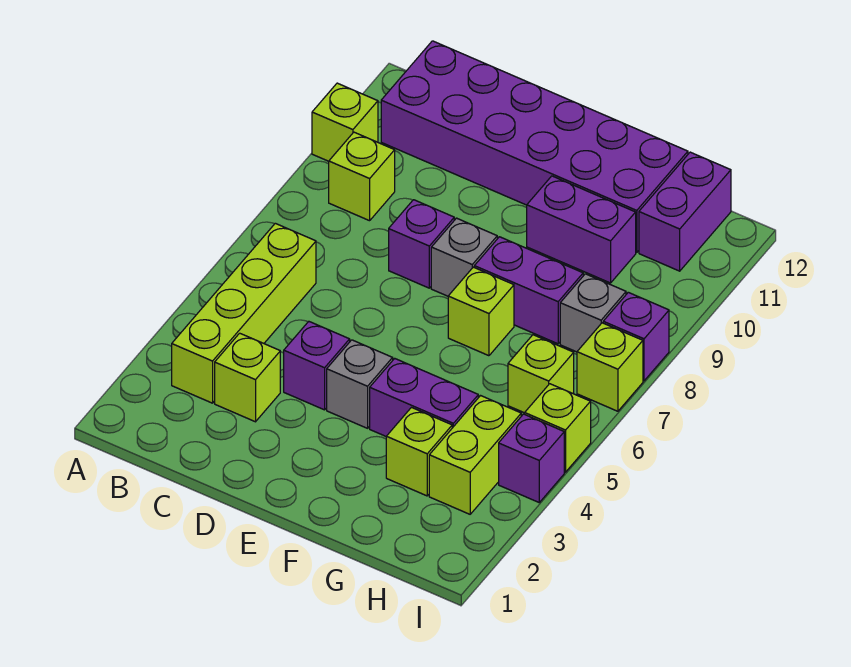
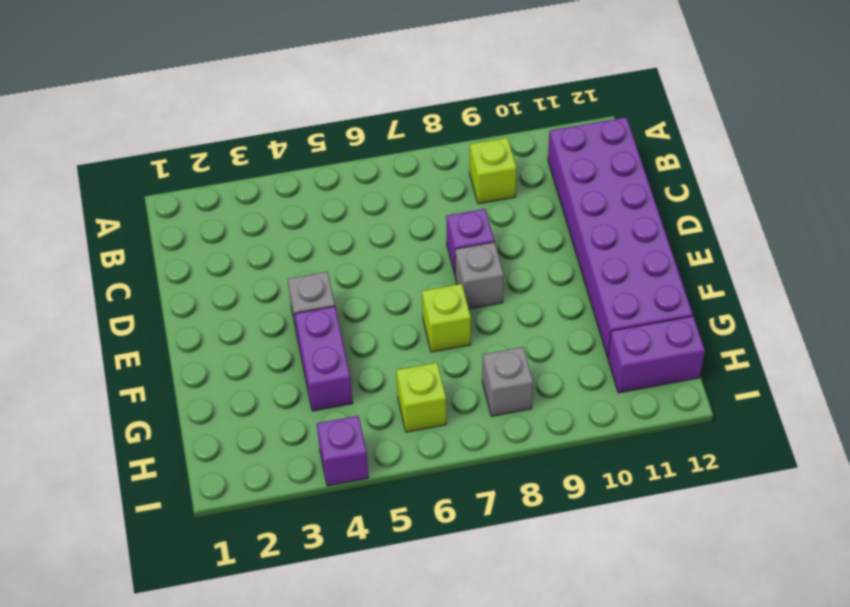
none -> lime brick A10 level 1
none -> lime brick B3:B6 level 1
none -> lime brick C3 level 1

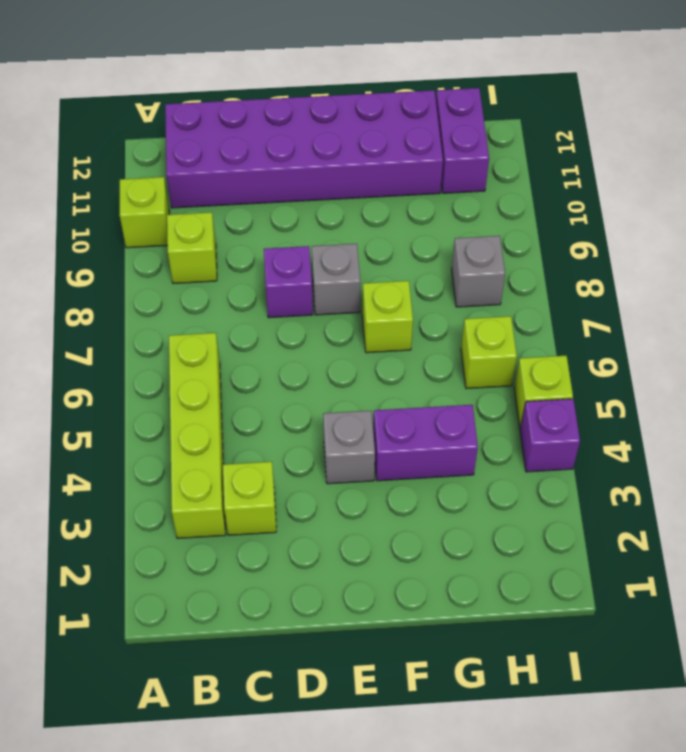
none -> purple brick D4 level 1
none -> purple brick F8:G8 level 1
none -> purple brick F10:G10 level 1

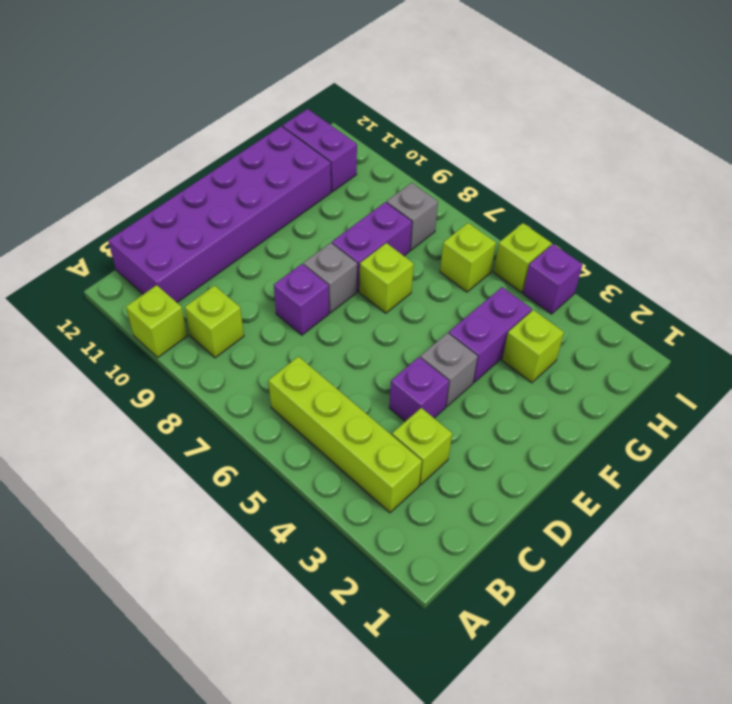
none -> purple brick F10:G10 level 1
none -> lime brick H3:H4 level 1
none -> lime brick I7 level 1

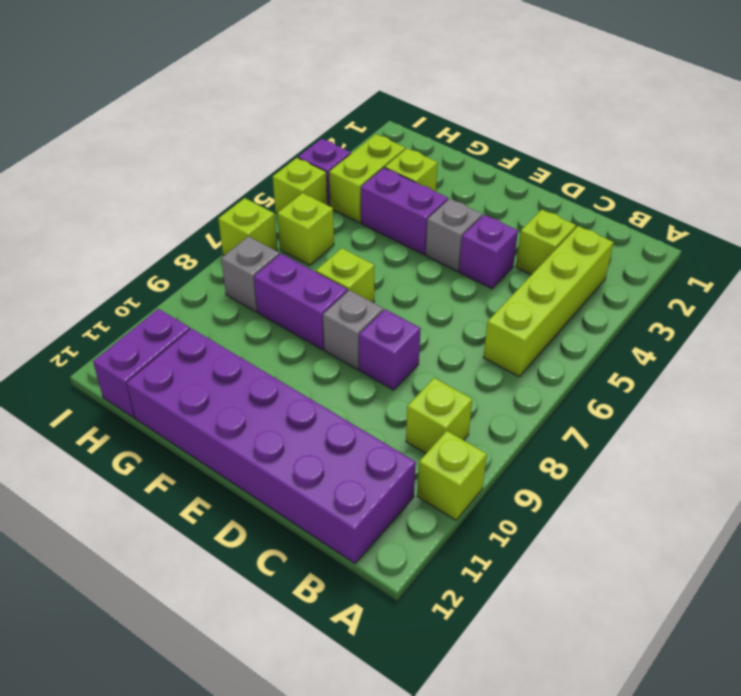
none -> purple brick F10:G10 level 1
none -> purple brick I8 level 1

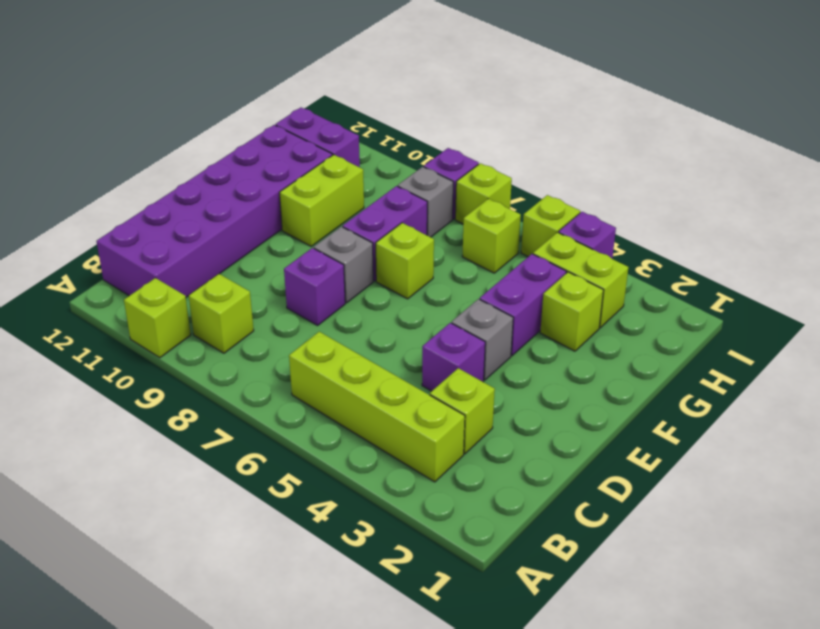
lime brick F10:G10 level 1 -> purple brick F10:G10 level 1

